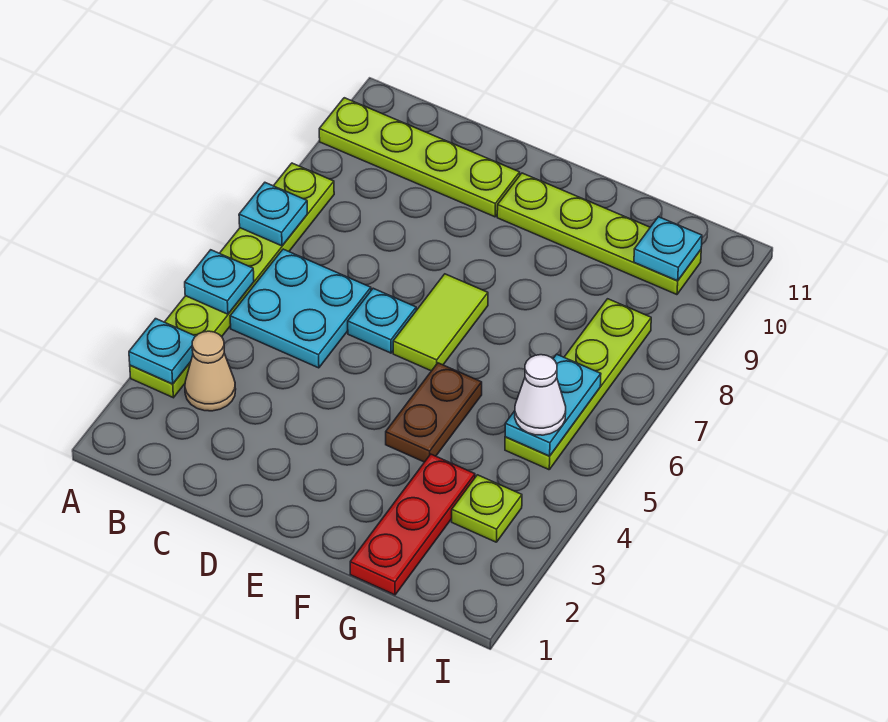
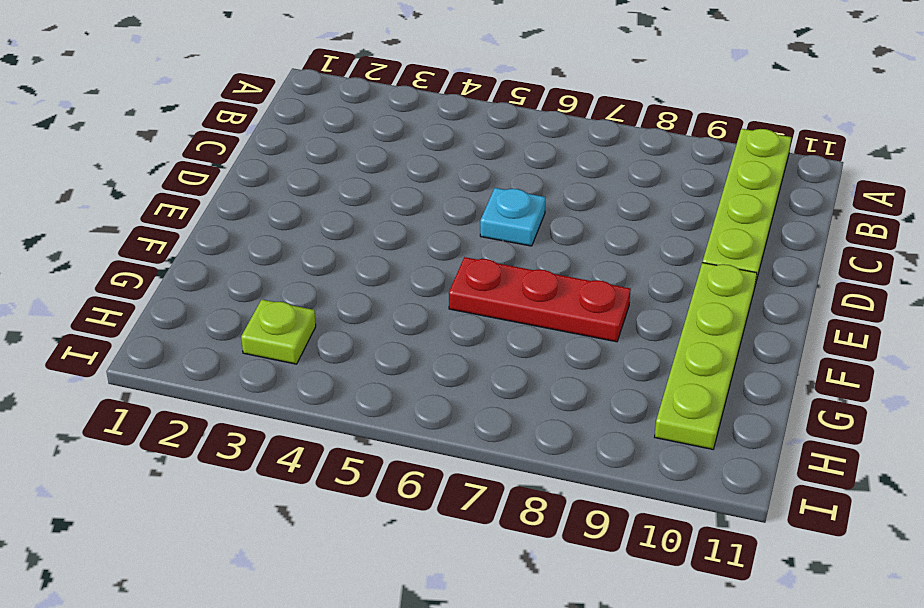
red plate F6:F8 level 1 -> red plate G1:G3 level 1
none -> lime plate A3:A8 level 1
none -> tan cone B3 level 1
none -> cyan plate B5:C6 level 1

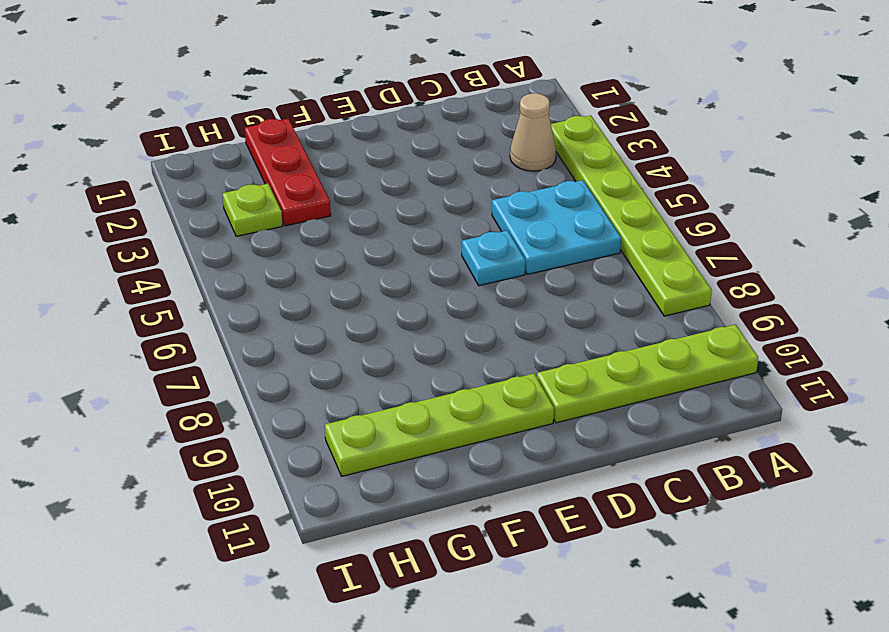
none -> lime tile E6:E7 level 1
none -> brown plate F4:F5 level 1
none -> lime plate H5:H8 level 1

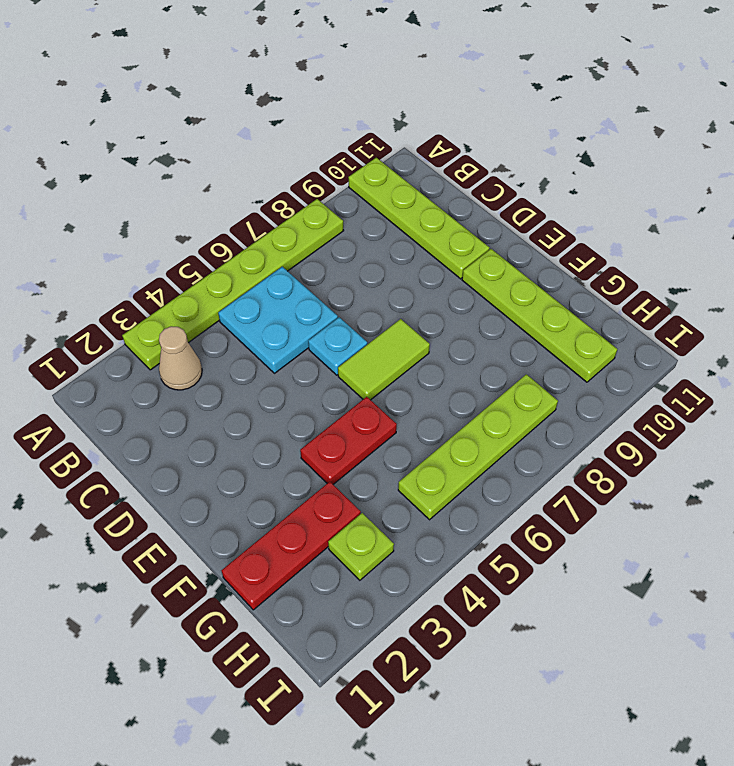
red plate F4:F5 level 1 -> brown plate F4:F5 level 1
none -> cyan plate A3 level 2
none -> cyan plate A5 level 2
none -> cyan plate A7 level 2

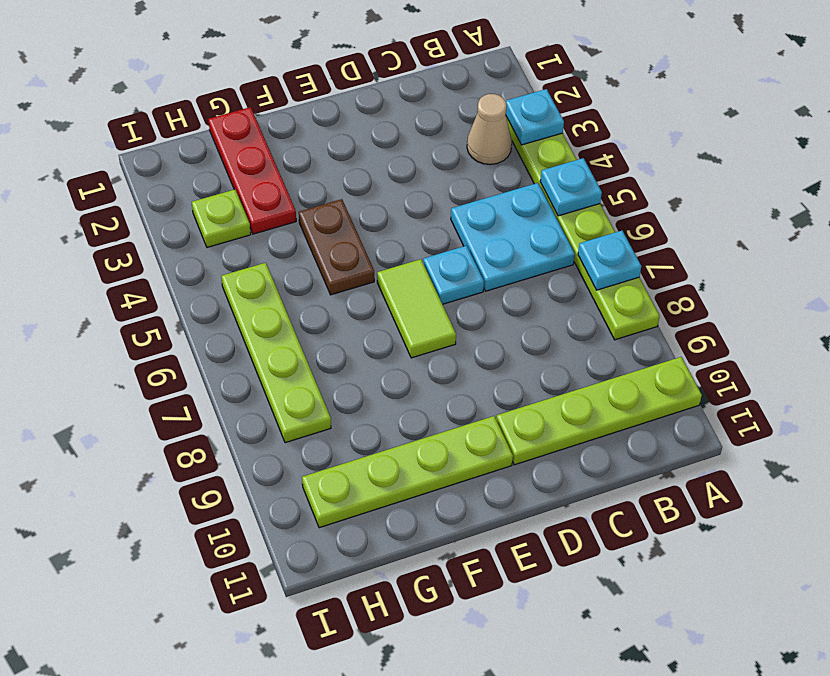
none -> cyan plate H5:H6 level 2
none -> cyan plate H10 level 2
none -> white cone H5 level 3

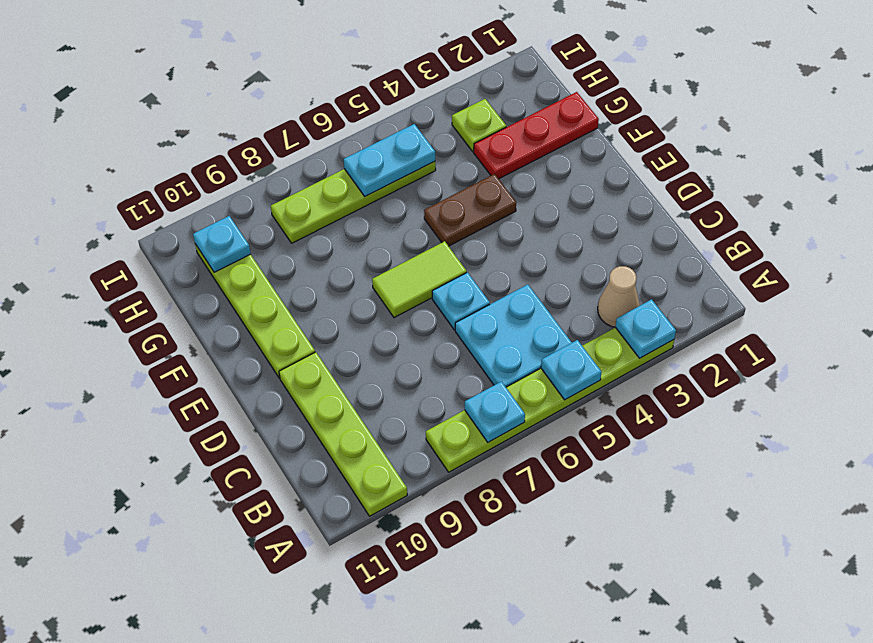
none -> white cone H5 level 3

